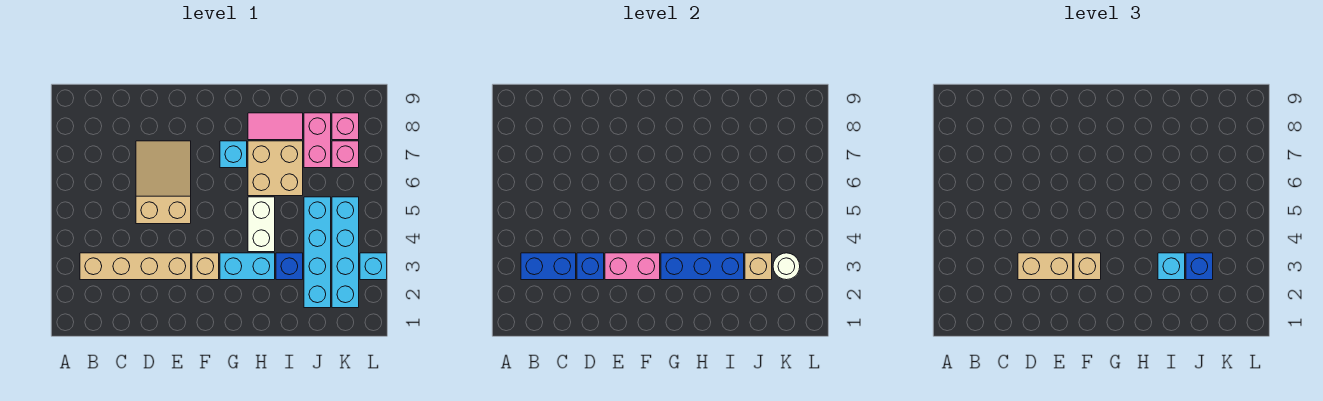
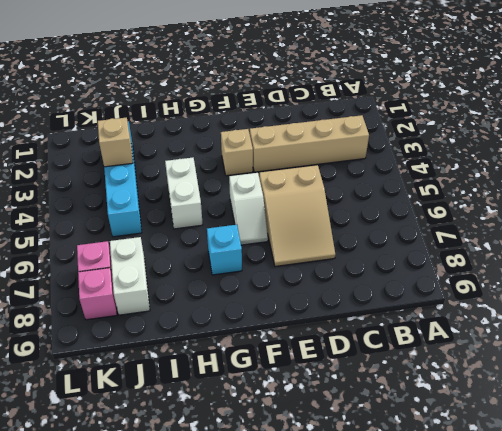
white slope F5:F6 level 1 top 5 -> none
white brick J7:J8 level 1 -> pink brick J7:J8 level 1
none -> cyan brick G3:H3 level 1
none -> tan brick H6:I7 level 1
none -> pink tile H8:I8 level 1

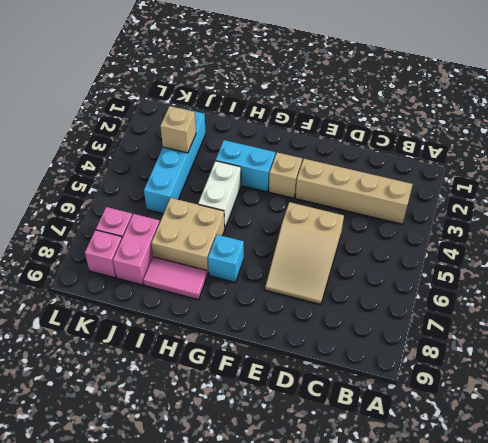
none -> blue brick I3 level 1
none -> cyan brick K2:K5 level 1
none -> cyan brick L3 level 1

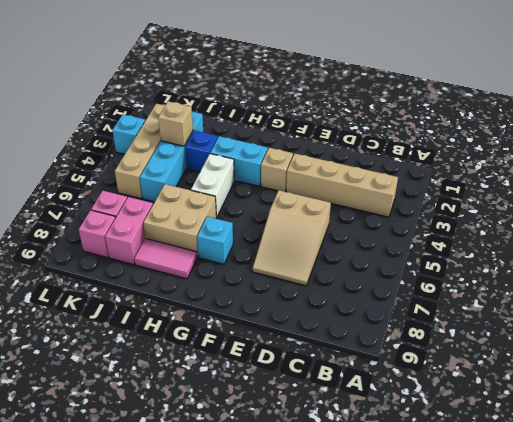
tan brick K2:K5 level 1 -> cyan brick K2:K5 level 1
none -> blue brick B3:C3 level 2
none -> blue brick D3 level 2
none -> pink brick E3:F3 level 2

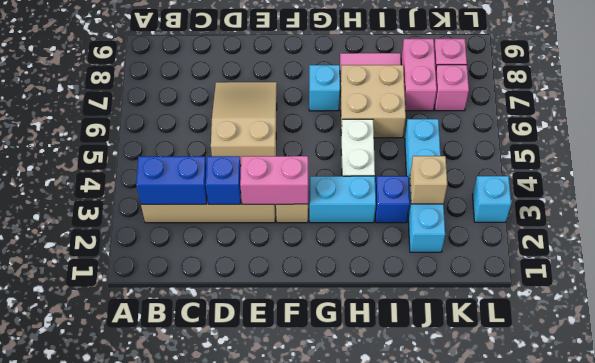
none -> cyan brick K2:K5 level 1
none -> blue brick G3:I3 level 2
none -> white round brick K3 level 2

